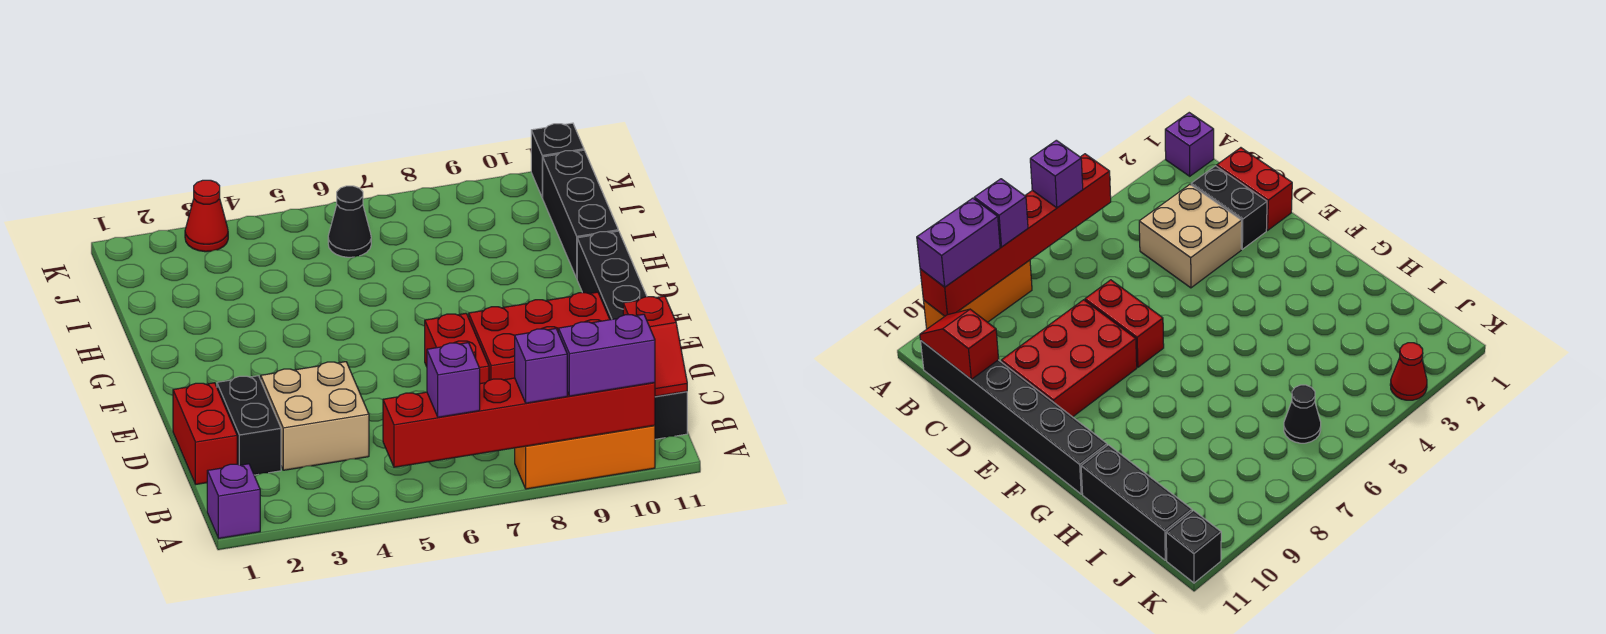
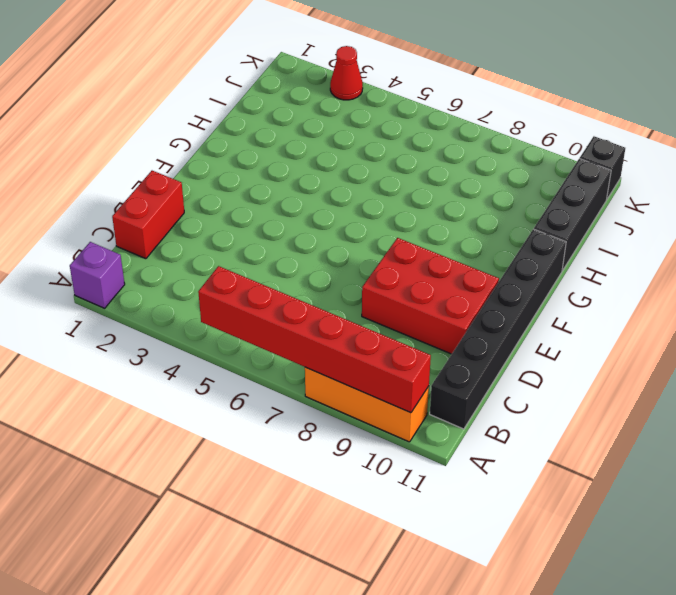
none -> black brick C2:D2 level 1
none -> tan brick C3:D4 level 1
none -> red brick D7:E7 level 1

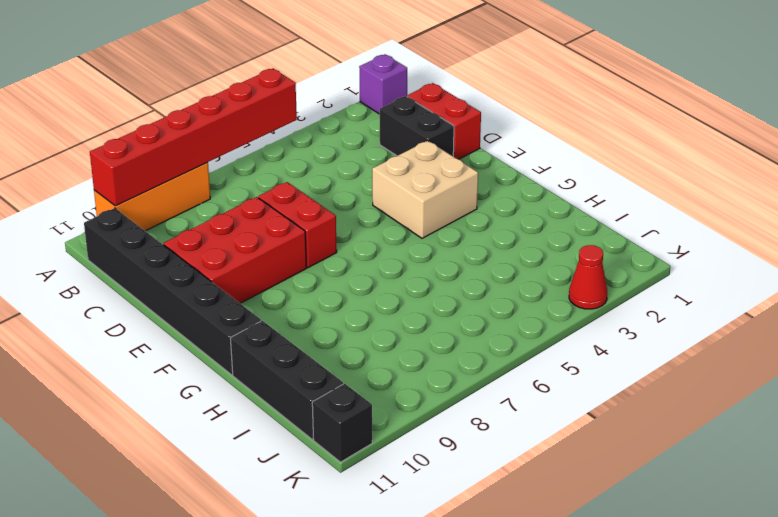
tan brick E3:F4 level 1 -> tan brick C3:D4 level 1
none -> black cone J6 level 1
none -> red slope B11:C11 level 2 top C
none -> purple brick A6 level 3

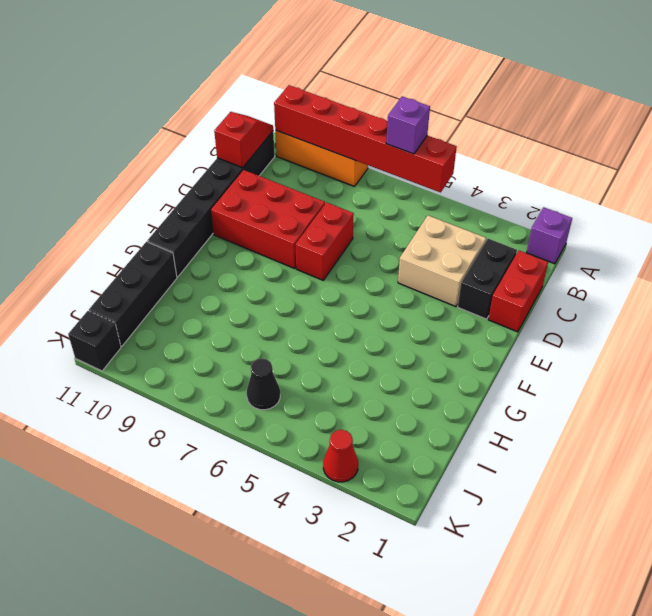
none -> purple brick A8 level 3
none -> purple brick A9:A10 level 3

